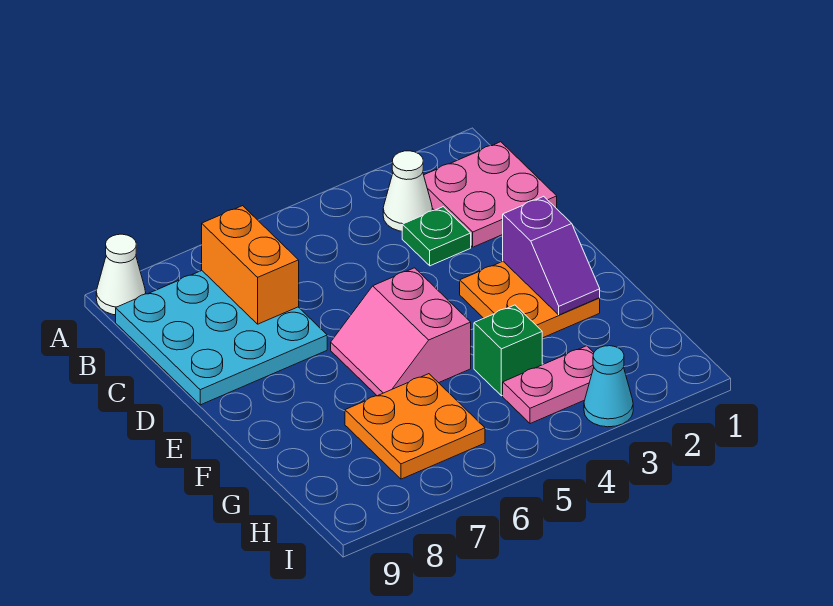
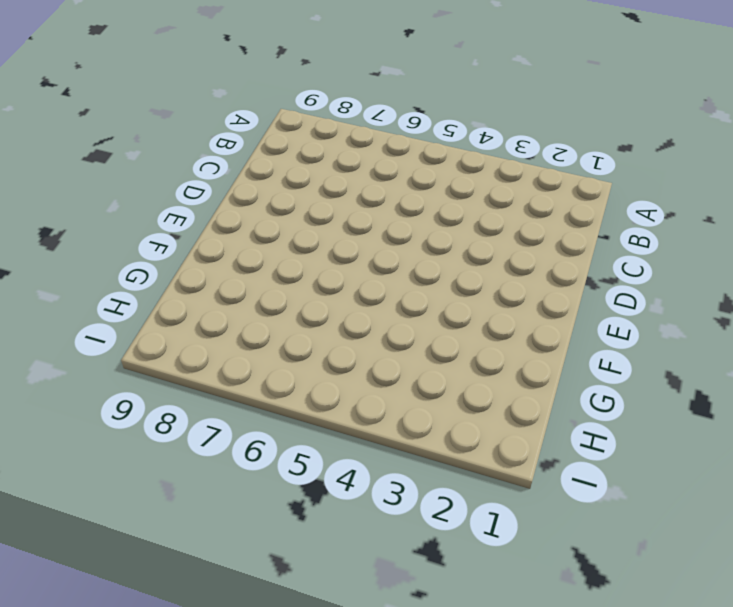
none -> white cone A9 level 1
none -> pink plate B1:C2 level 1
none -> white cone B3 level 1

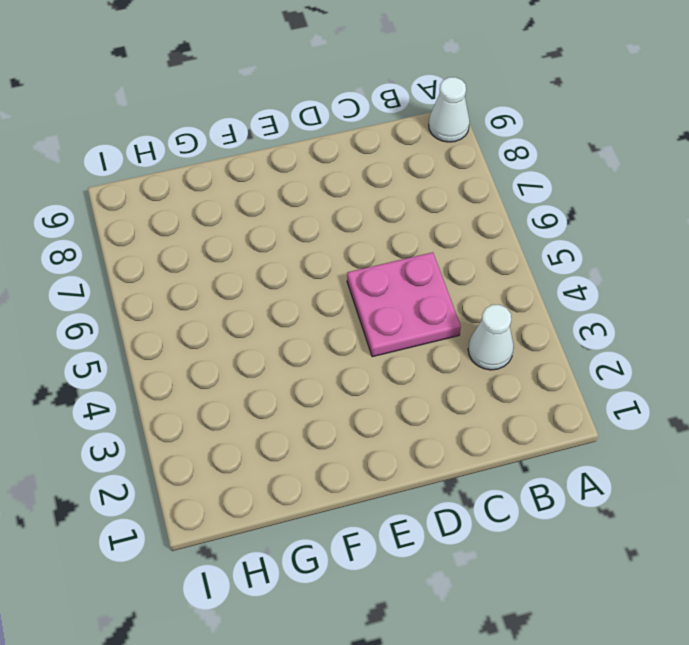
pink plate C4:D5 level 1 -> pink plate B1:C2 level 1
none -> cyan plate B7:D9 level 1
none -> green plate C3 level 1
none -> orange plate E2:F3 level 1

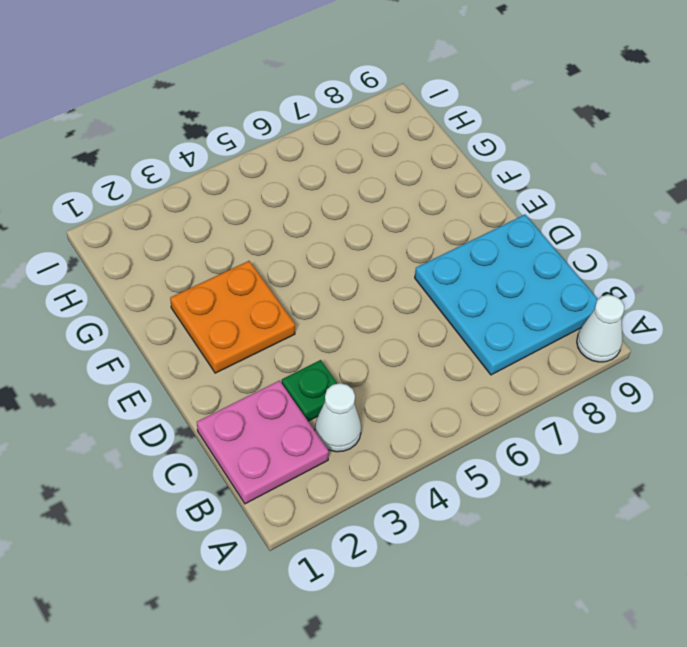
none -> pink slope E5:F6 level 1 top 5
none -> green brick G4 level 1
none -> orange plate G6:H7 level 1

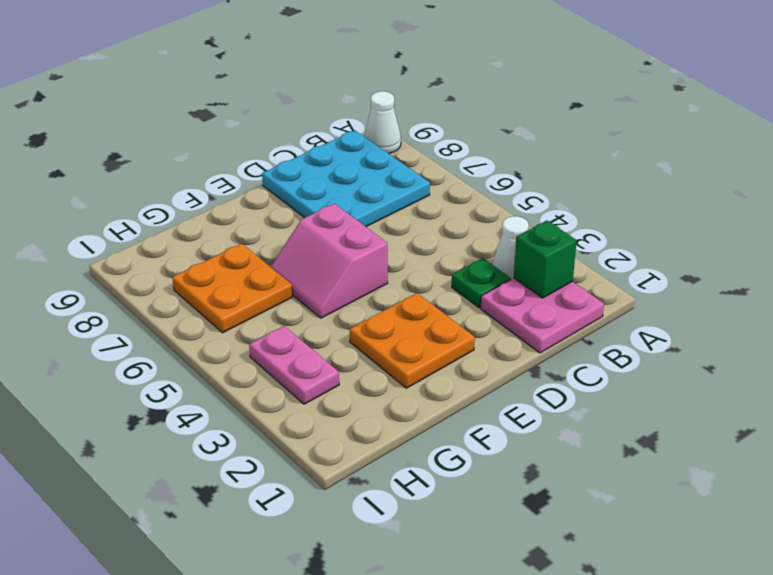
green brick B2 level 2 -> green brick G4 level 1
pink slope E5:F6 level 1 top E -> pink slope E5:F6 level 1 top 5
none -> cyan cone I3 level 1
none -> orange brick B7:C7 level 2
none -> purple slope E2:F2 level 2 top E

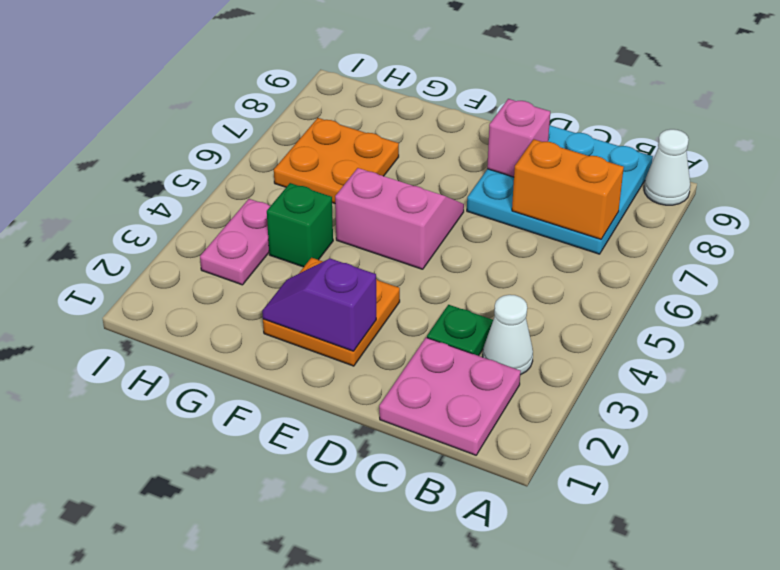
pink brick D8 level 2 -> none
none -> cyan cone I3 level 1

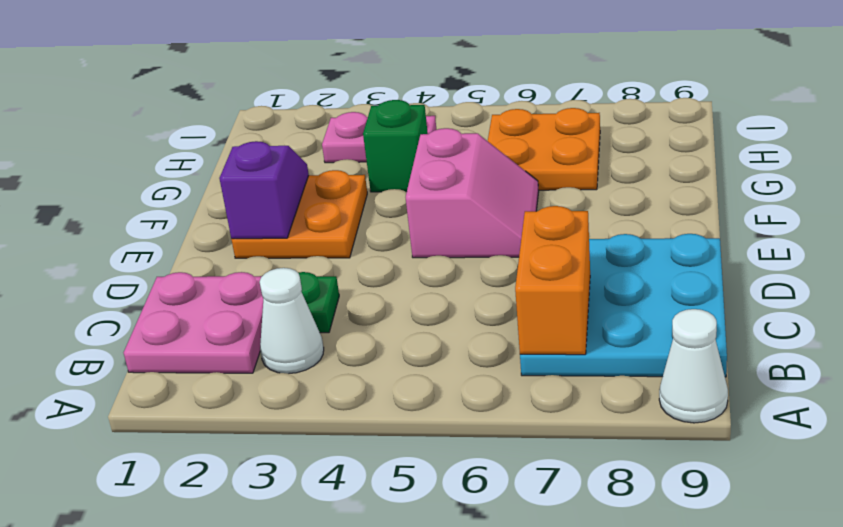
none -> cyan cone I3 level 1

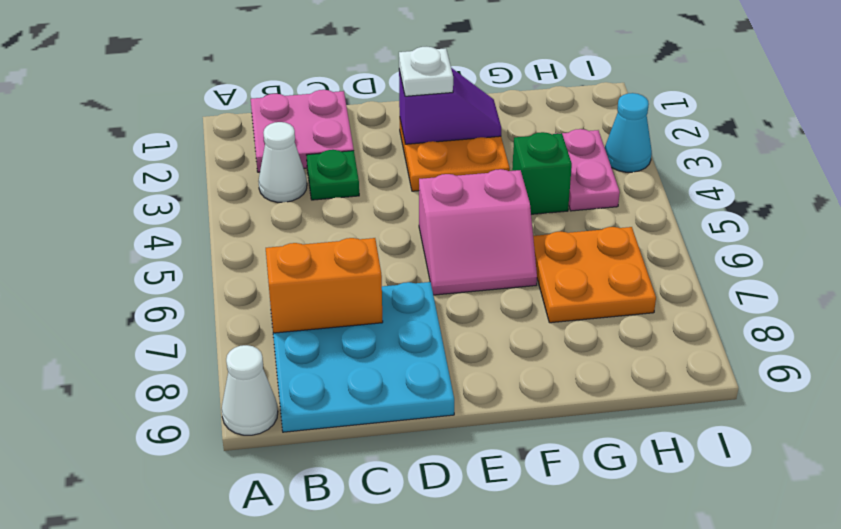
white plate E2 level 3 -> none

